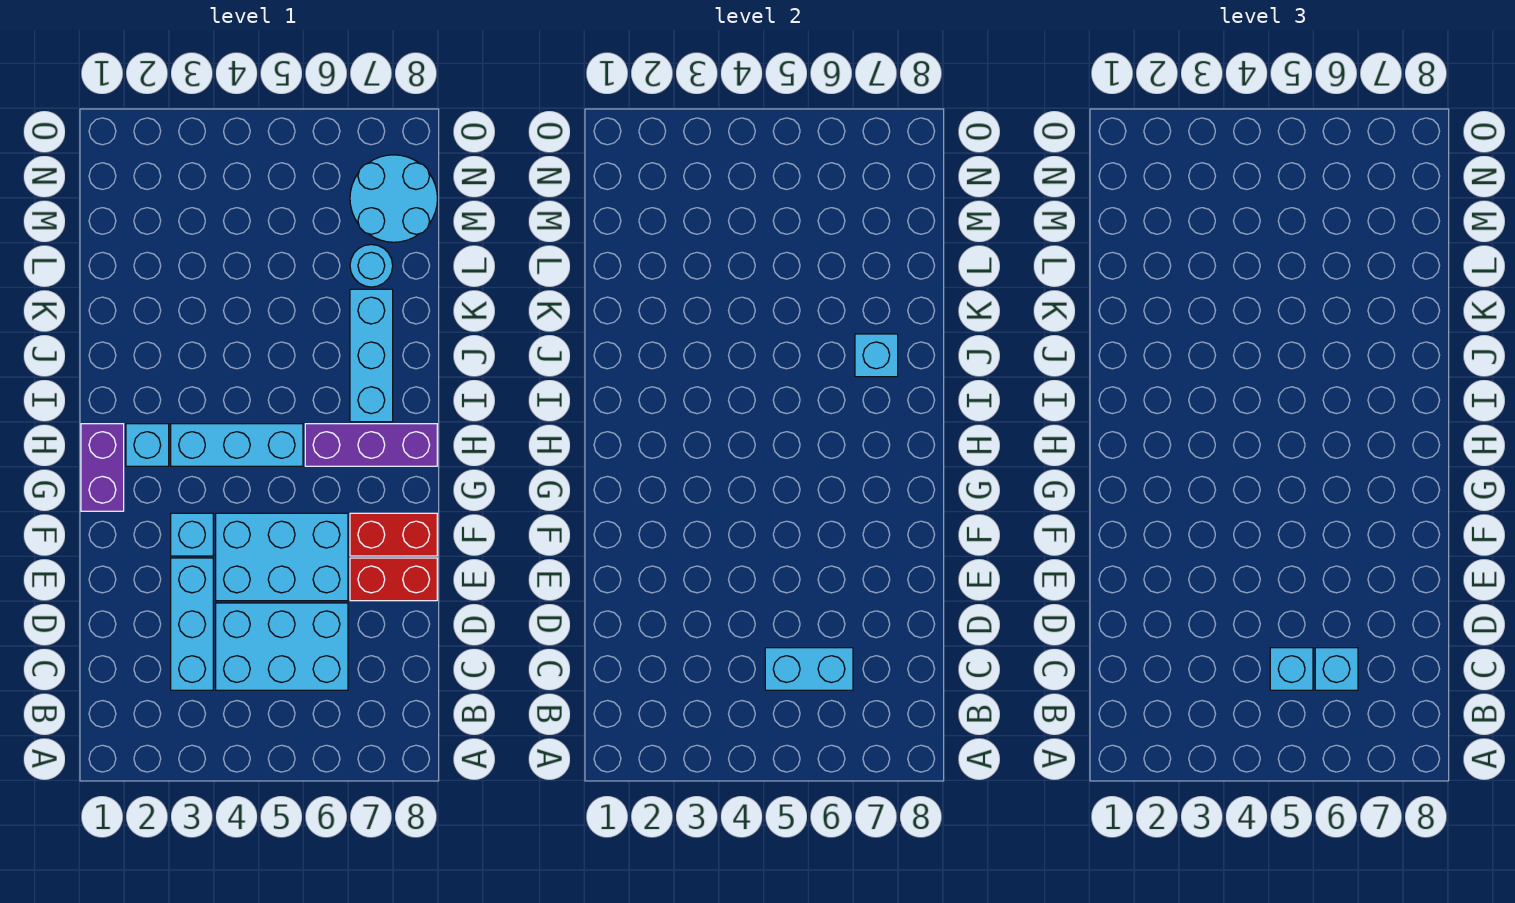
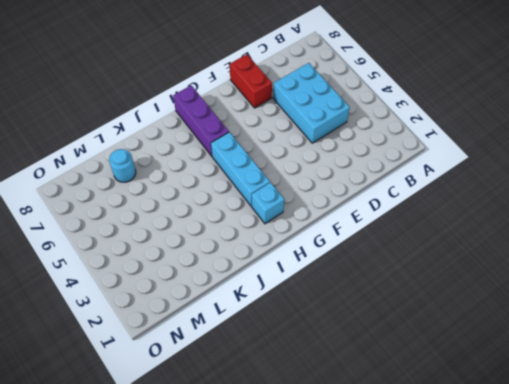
none -> cyan brick C3:E3 level 1
none -> cyan brick E4:F6 level 1
none -> cyan brick F3 level 1

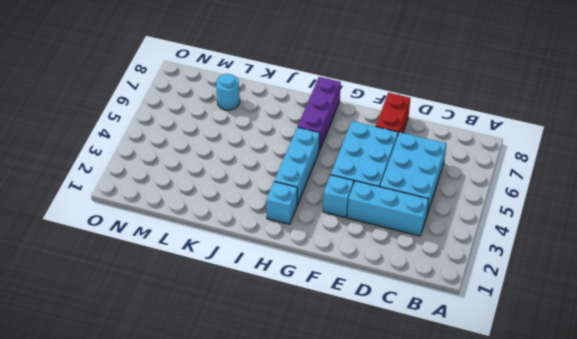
none -> red brick F7:F8 level 1
none -> purple brick G1:H1 level 1
none -> cyan brick I7:K7 level 1

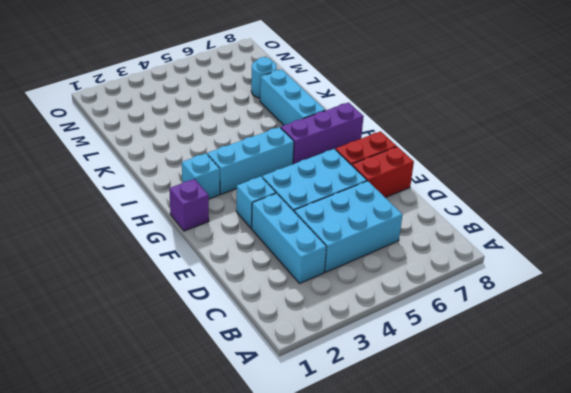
purple brick G1 level 1 -> purple brick G1:H1 level 1
none -> cyan round brick M7:N8 level 1
none -> cyan brick C5:C6 level 2
none -> cyan brick J7 level 2

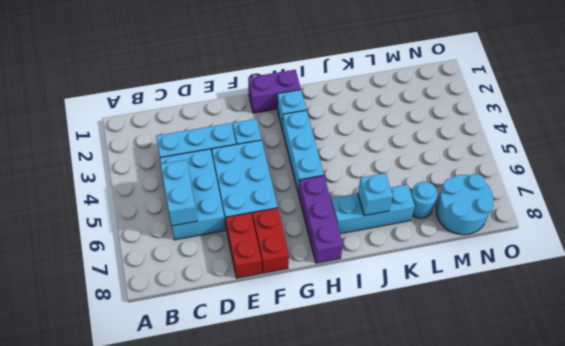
none -> cyan brick C5 level 3
none -> cyan brick C6 level 3

